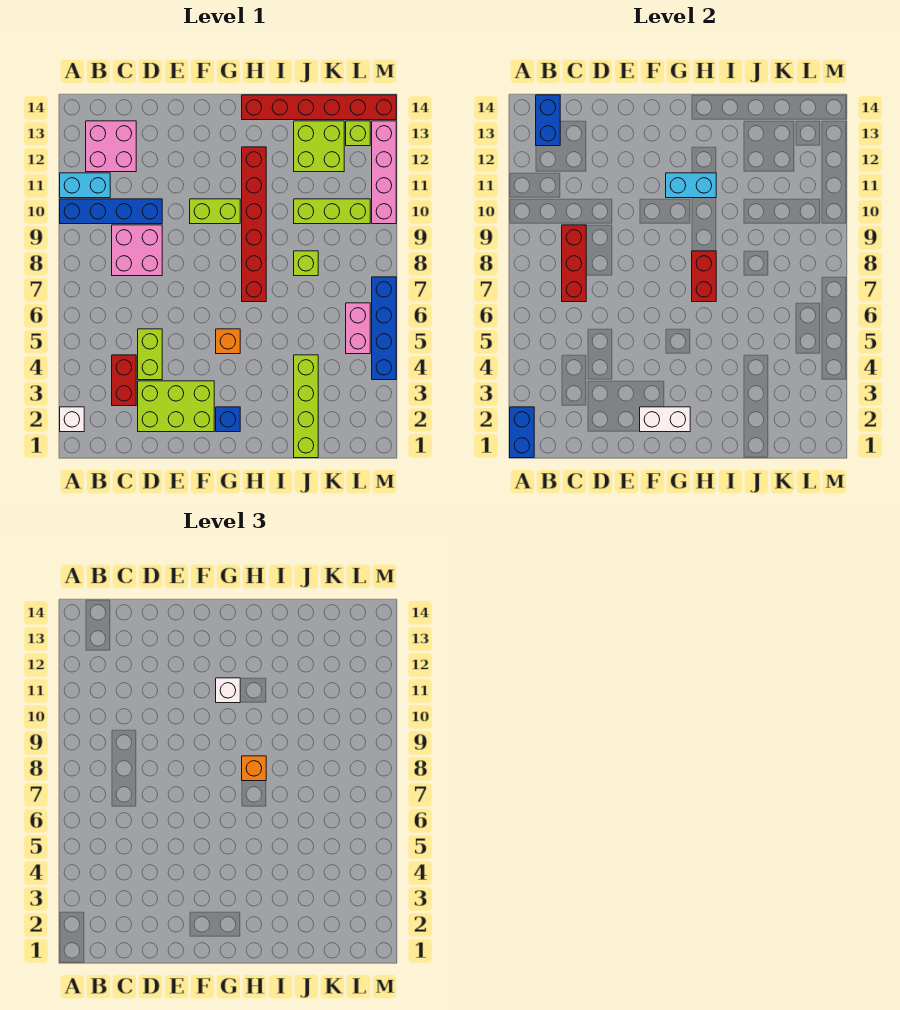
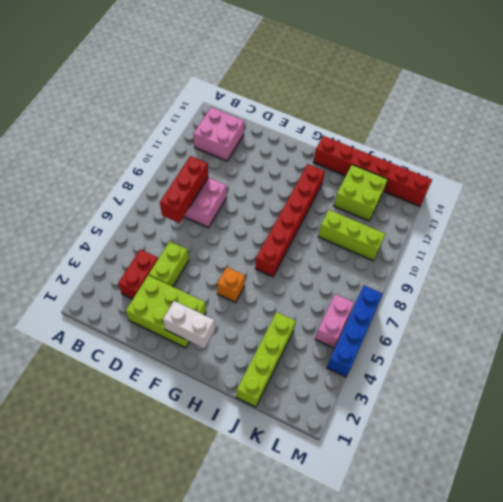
none -> white brick A2 level 1
none -> blue brick A10:D10 level 1
none -> cyan brick A11:B11 level 1

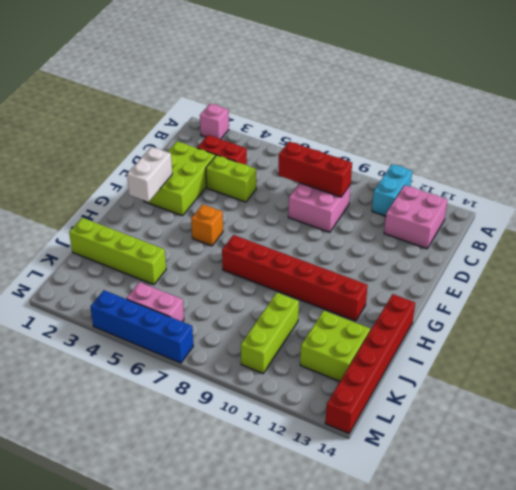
pink brick A2 level 1 -> white brick A2 level 1
none -> blue brick A10:D10 level 1
none -> lime brick F10:G10 level 1
none -> blue brick G2 level 1

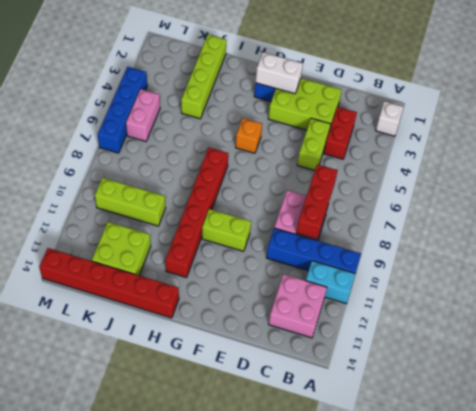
none -> lime brick J8 level 1
none -> lime brick L13 level 1
none -> pink brick M10:M13 level 1

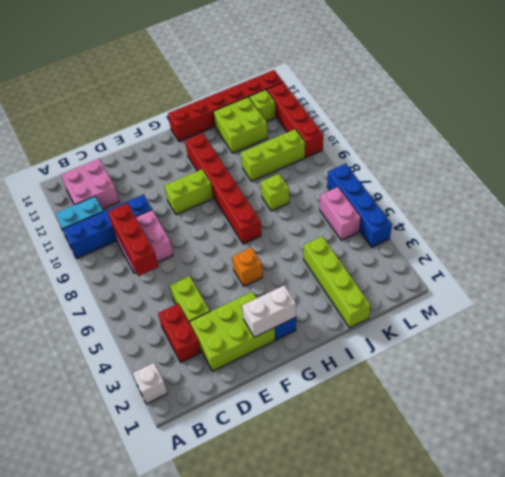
red brick M10:M13 level 1 -> pink brick M10:M13 level 1
none -> blue brick A1:A2 level 2
none -> blue brick B13:B14 level 2
none -> cyan brick G11:H11 level 2

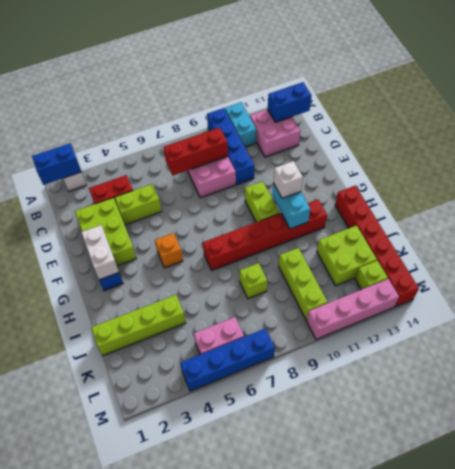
none -> red brick H7:H8 level 2
none -> orange brick H8 level 3

